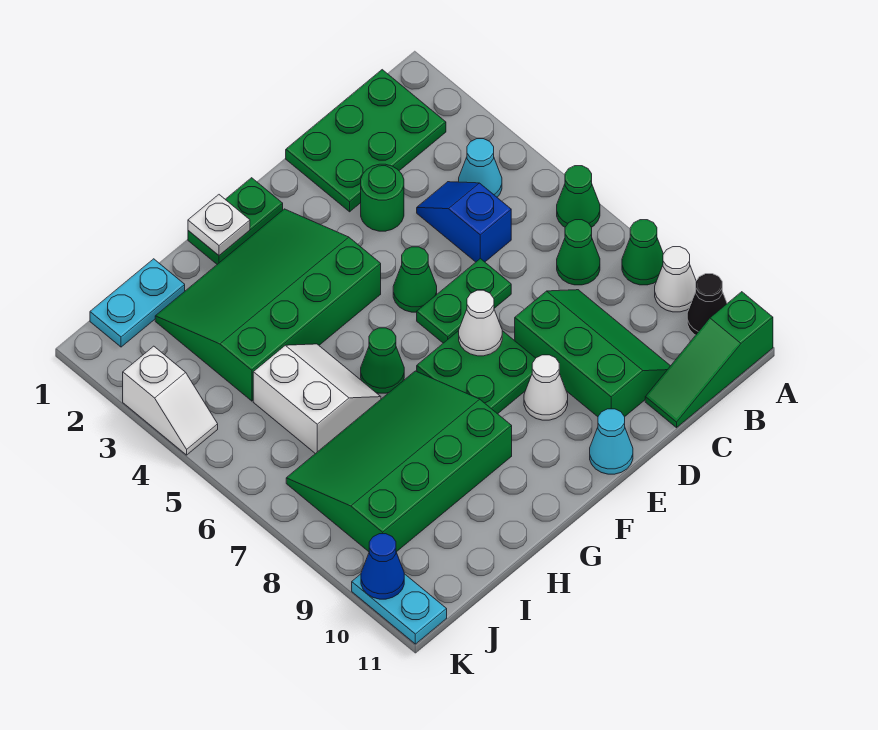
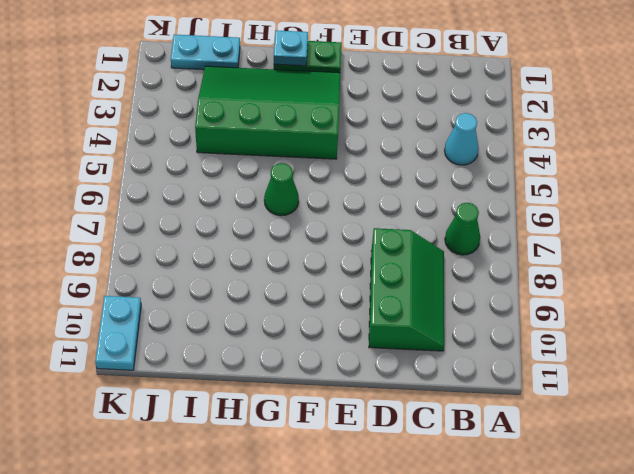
cyan plate G1 level 2 -> white plate G1 level 2
none -> green cone A6 level 1
none -> green cone A8 level 1
none -> white cone A9 level 1

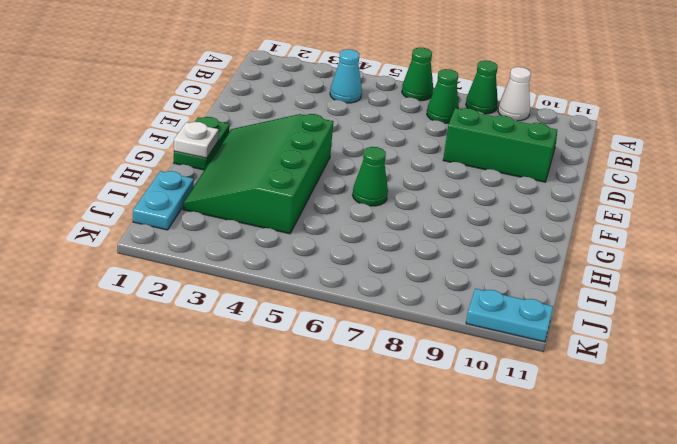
none -> black cone A10 level 1
none -> green slope A11:C11 level 1 top A
none -> green plate B1:D2 level 1

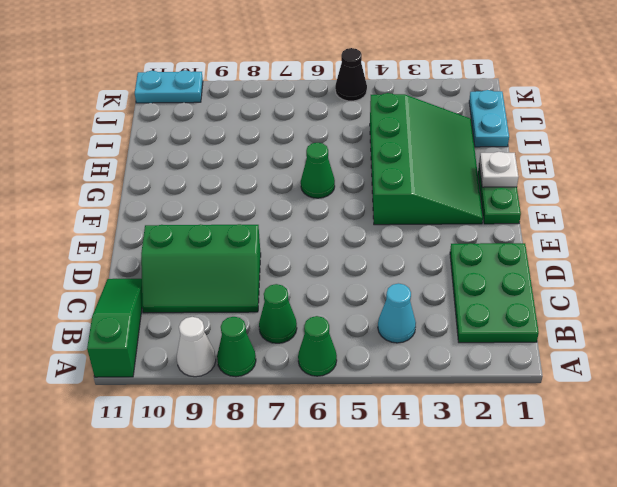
black cone K5 level 1 -> black cone A10 level 1
none -> blue slope C4:C5 level 1 top 5
none -> green round brick D3 level 1
none -> green plate D6:E6 level 1

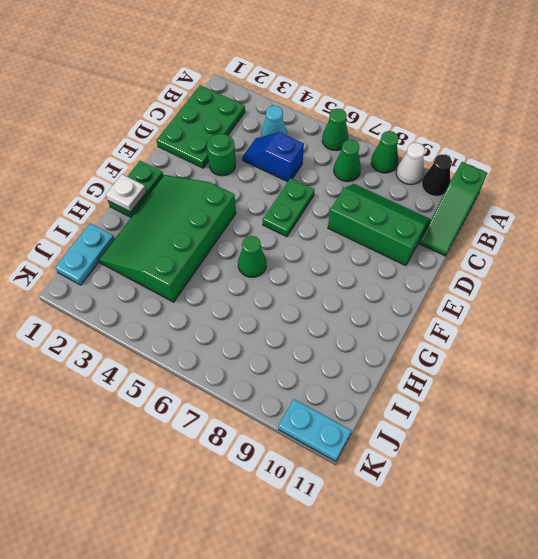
none -> green cone E5 level 1
none -> green plate E7:F8 level 1
none -> white cone E9 level 1

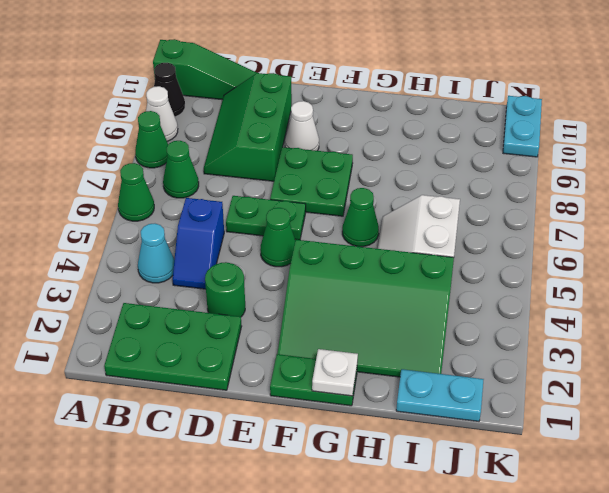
none -> cyan cone E11 level 1
none -> green slope G7:J9 level 1 top 9
none -> white slope K3:K4 level 1 top 3

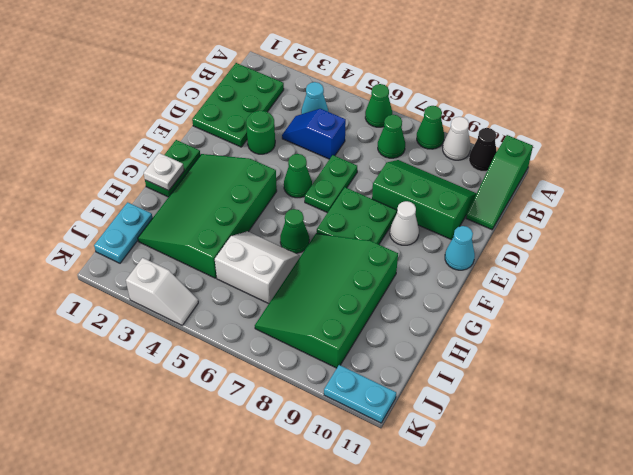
none -> white cone E7 level 2
none -> blue cone K10 level 2

